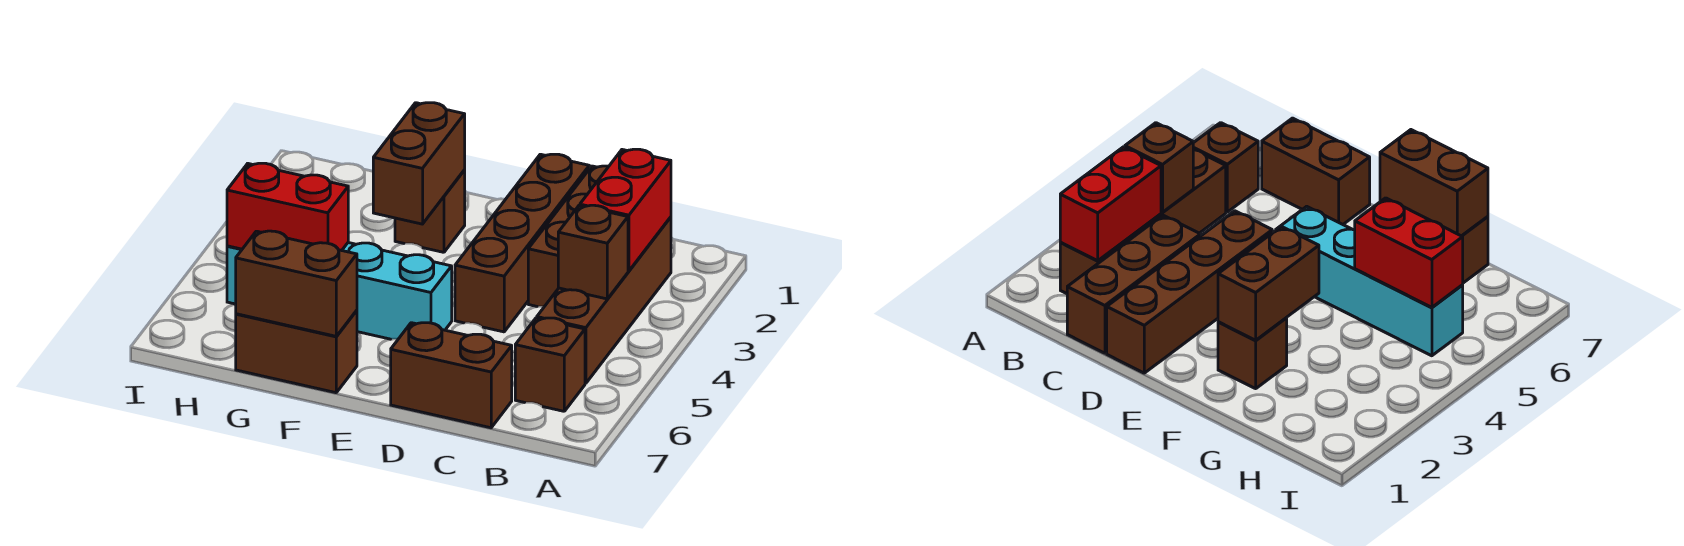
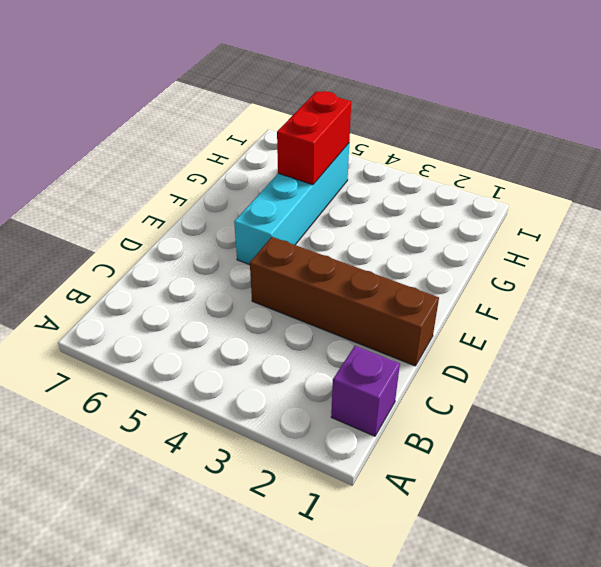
purple brick B1 level 1 -> none
none -> brown brick B2:B5 level 1
none -> brown brick B6 level 1
none -> brown brick C1:C3 level 1

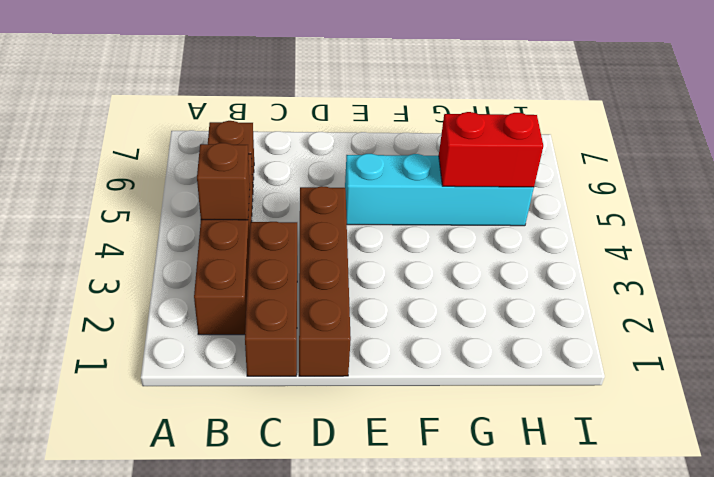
none -> brown brick C7:D7 level 1
none -> brown brick F2 level 1
none -> brown brick F7:G7 level 1

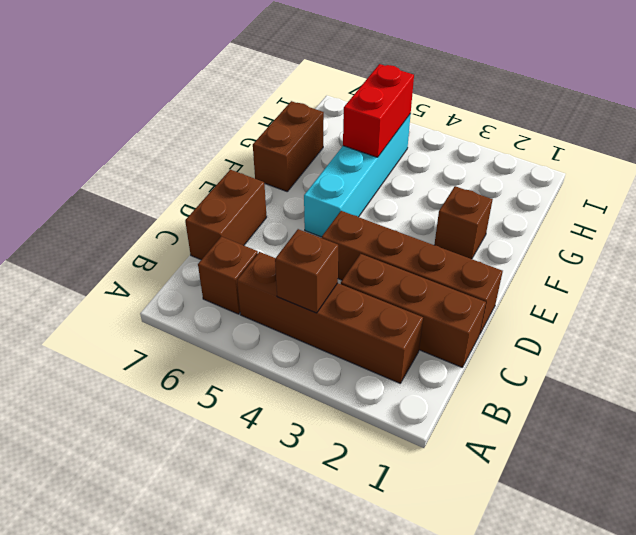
none -> red brick B2:B3 level 2
none -> brown brick F2:F3 level 2
none -> brown brick F7:G7 level 2

